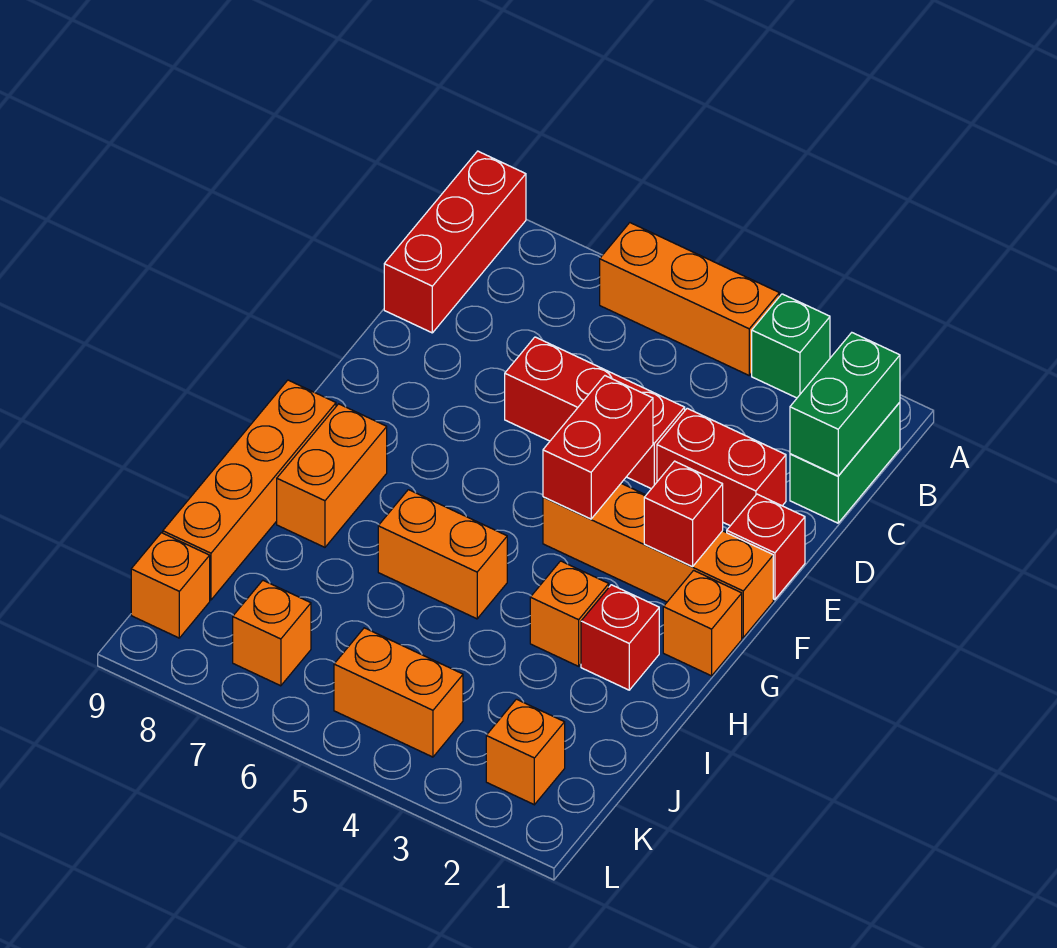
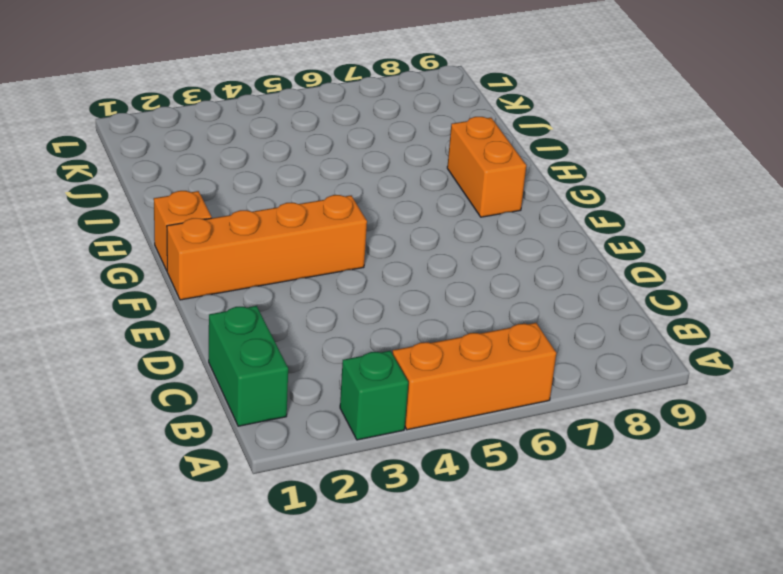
none -> red brick A9:C9 level 1
none -> red brick D2:D3 level 1
none -> red brick D4:D6 level 1

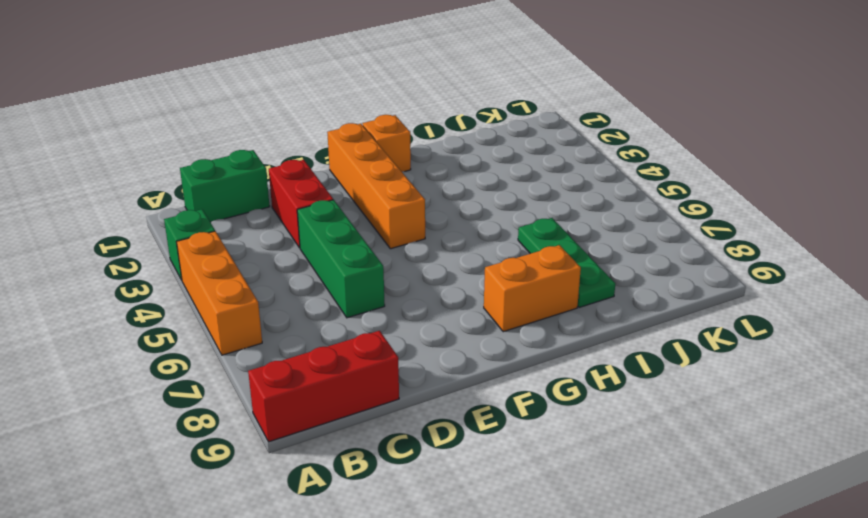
green brick D4:D6 level 1 -> red brick D4:D6 level 1
green plate I6:I8 level 1 -> none
none -> red brick E1 level 1
none -> orange brick G9:J9 level 1
none -> red brick H2 level 1

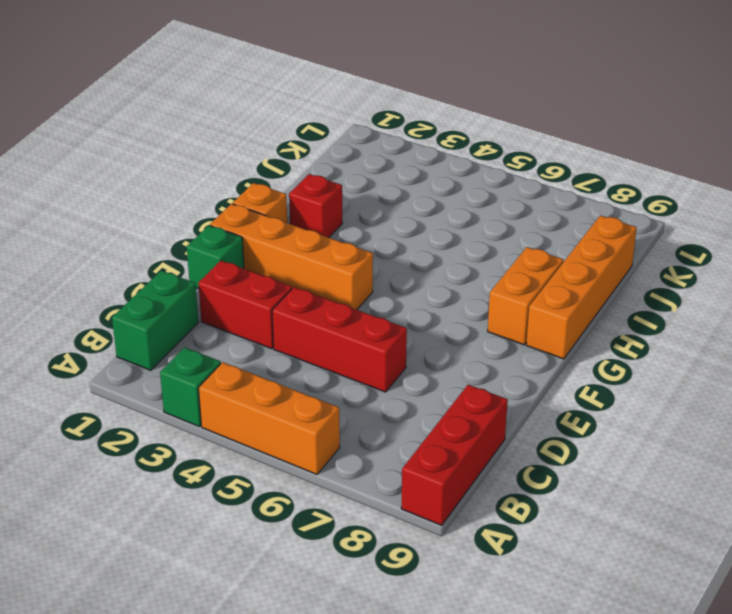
green brick E1 level 1 -> red brick E1 level 1
none -> orange brick H3 level 1
none -> orange brick H5:H6 level 1
none -> orange brick K2 level 1

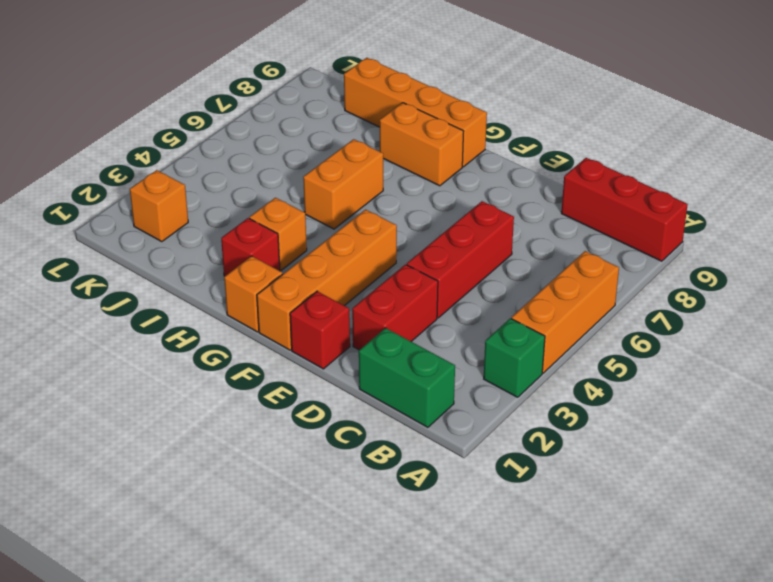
none -> orange brick K4:K5 level 1
none -> orange brick K7 level 1
none -> orange brick K9 level 1

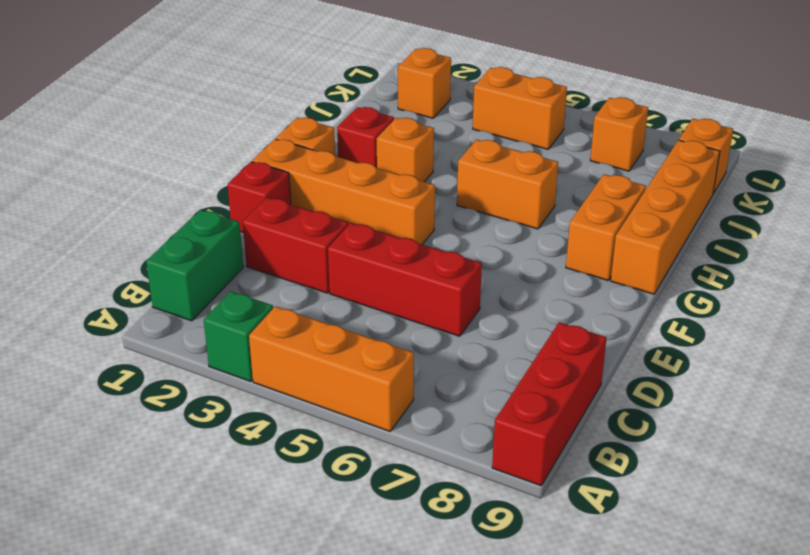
none -> green brick B1:C1 level 2
none -> red brick E4:F4 level 2
none -> red brick F2 level 2

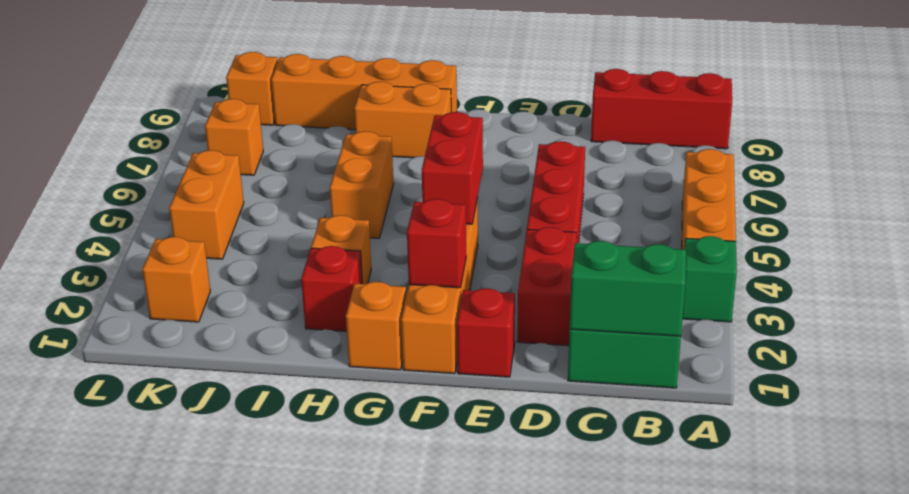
red brick F4:F5 level 2 -> red brick E4:F4 level 2

